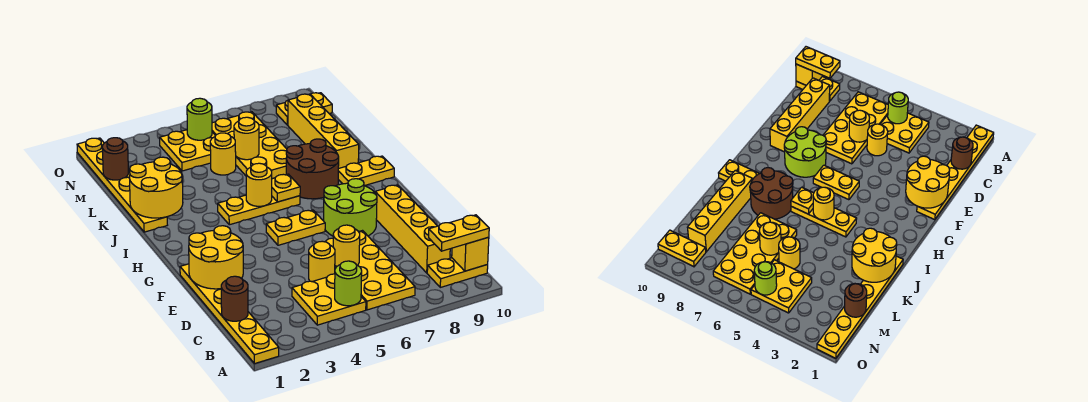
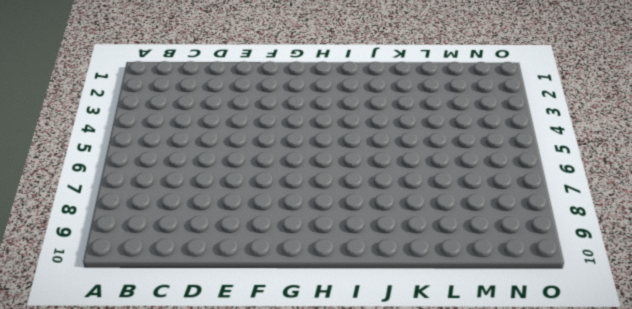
none -> yellow plate A1:F1 level 1
none -> yellow plate B4:C5 level 1
none -> yellow plate B6:E7 level 1

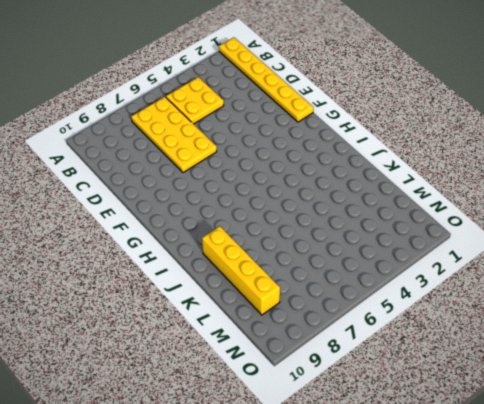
none -> yellow plate B9:B10 level 1
none -> yellow brick C9:F9 level 1
none -> yellow round brick D5 level 1

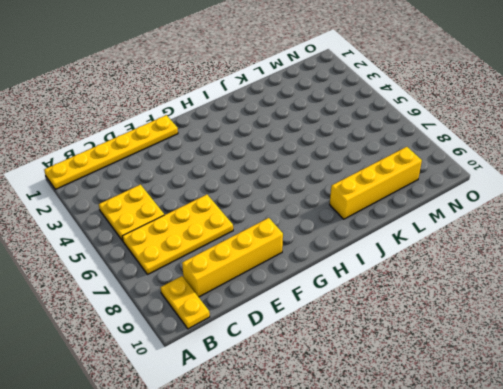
none -> yellow round brick D5 level 1
none -> lime round brick F7:G8 level 1
none -> yellow plate G5:G6 level 1

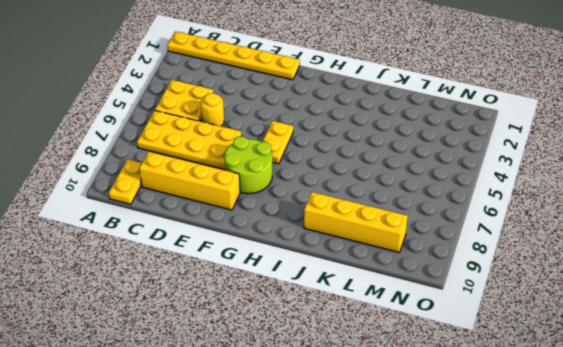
none -> yellow plate I4:I6 level 1
none -> brown round brick I7:J8 level 1
none -> yellow plate I9:I10 level 1

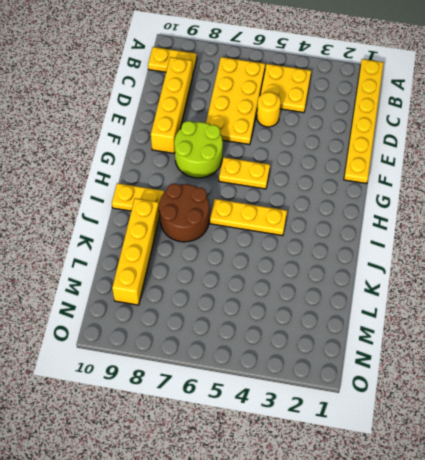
none -> yellow plate J1:O1 level 1
none -> yellow plate K6:N7 level 1
none -> yellow round brick L5 level 1

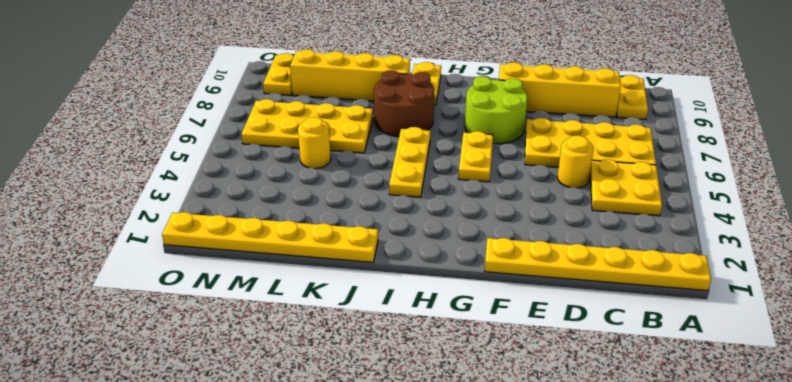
none -> yellow plate M4:N5 level 1
none -> lime round brick B5 level 2
none -> yellow brick B10 level 2

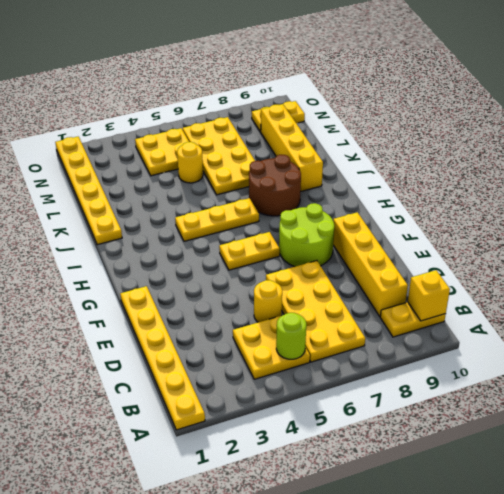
none -> yellow plate I9:I10 level 1
none -> brown round brick C1 level 2
none -> yellow round brick D6 level 2

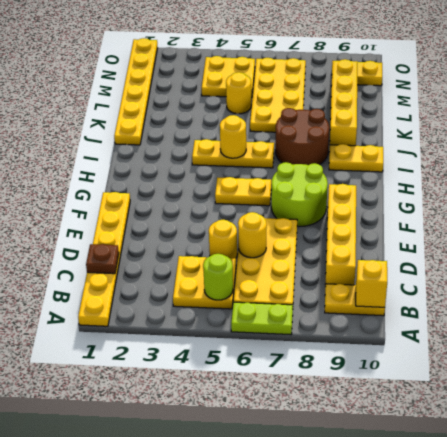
lime plate A6:A7 level 1 -> none
brown plate C1 level 2 -> brown round brick C1 level 2
none -> yellow round brick E1:F2 level 2
none -> yellow plate I6 level 2
none -> yellow round brick J1:K2 level 2

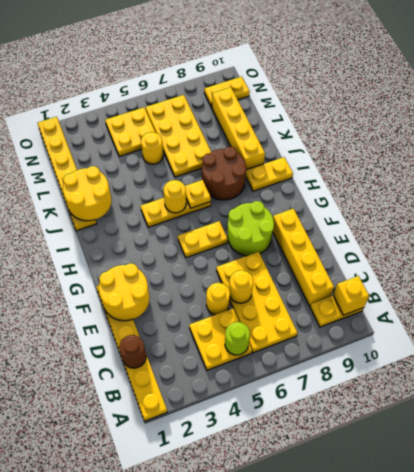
none -> yellow round brick L6 level 2
none -> brown round brick M1 level 2
none -> lime round brick N5 level 2

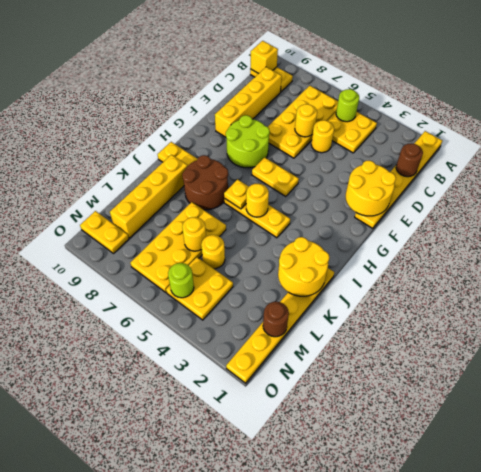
none -> yellow plate B9:B10 level 3

